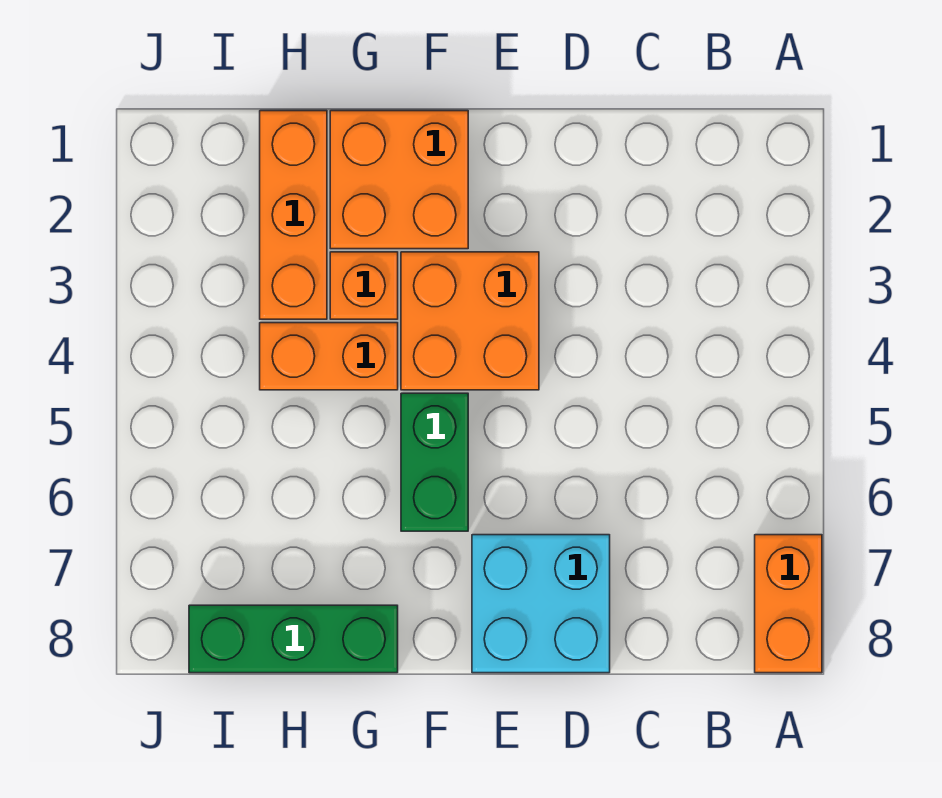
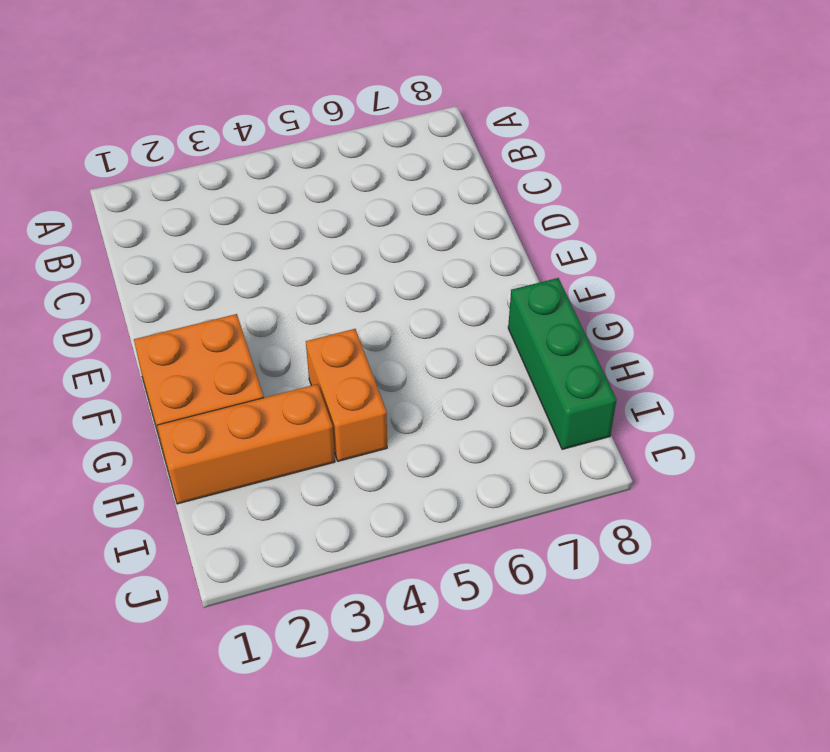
none -> orange brick A7:A8 level 1
none -> cyan brick D7:E8 level 1

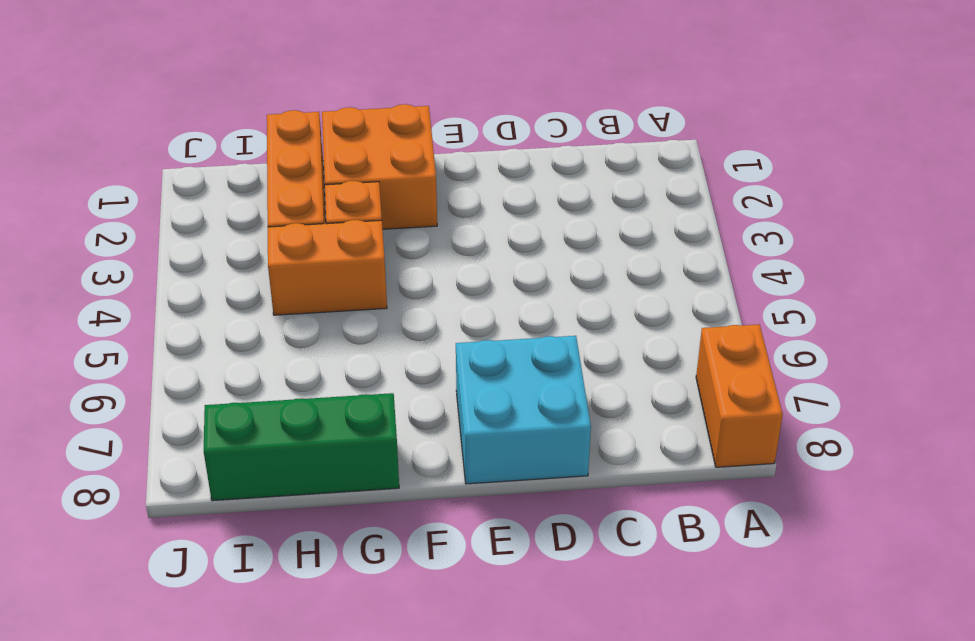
none -> orange brick E3:F4 level 1
none -> green brick F5:F6 level 1

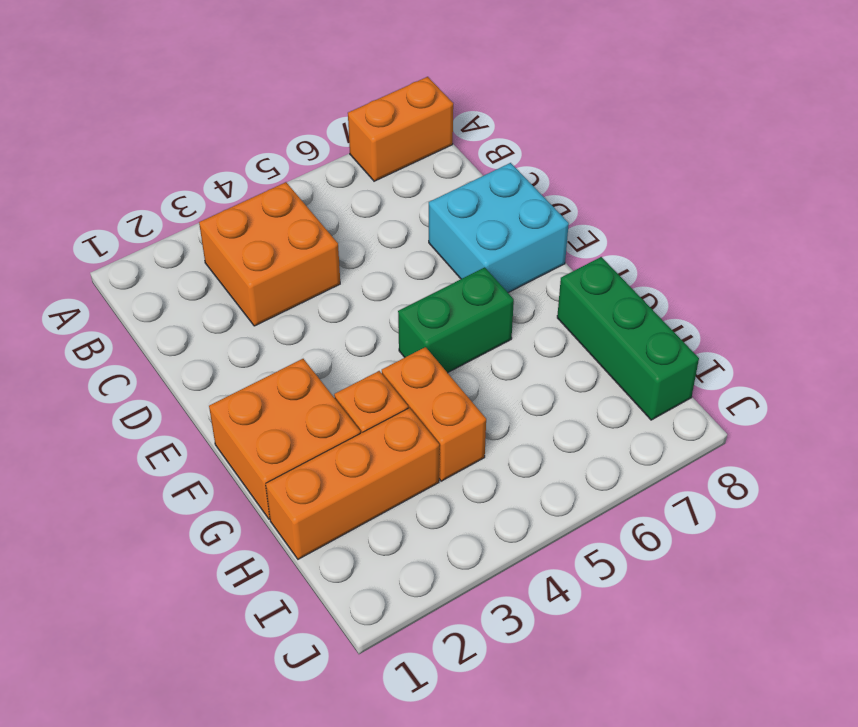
orange brick B3:C4 level 1 -> orange brick E3:F4 level 1

